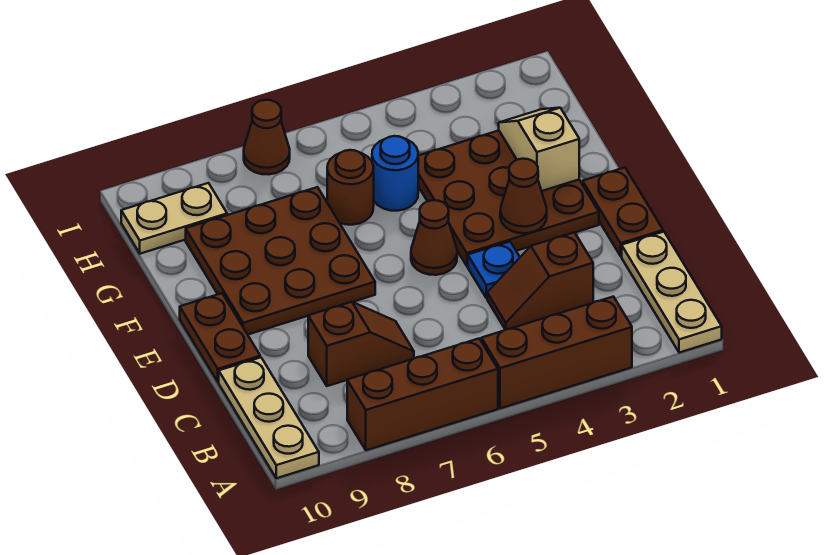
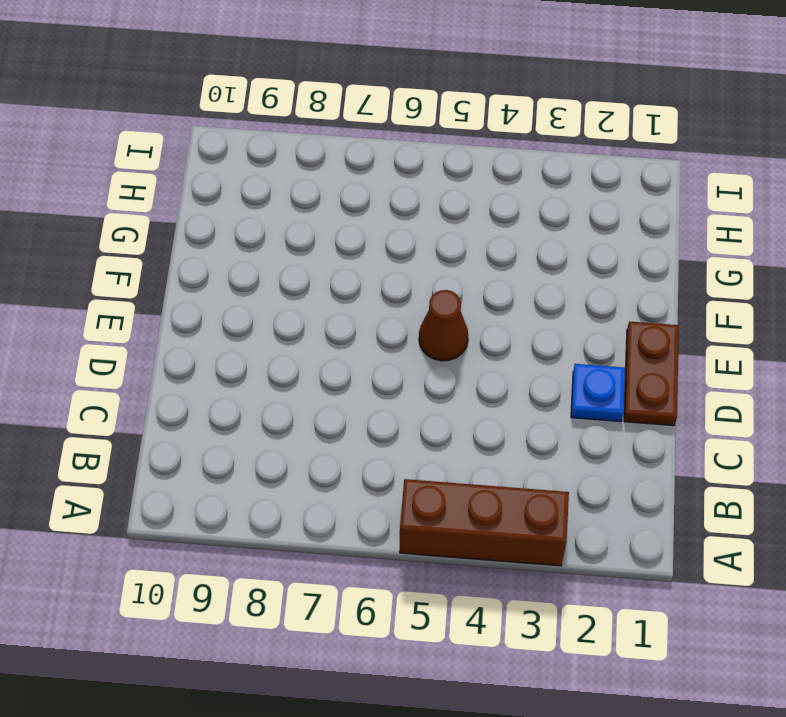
blue plate D2 level 1 -> blue plate D4 level 1
none -> tan plate A1:C1 level 1
none -> brown brick A6:A8 level 1
none -> tan plate A10:C10 level 1

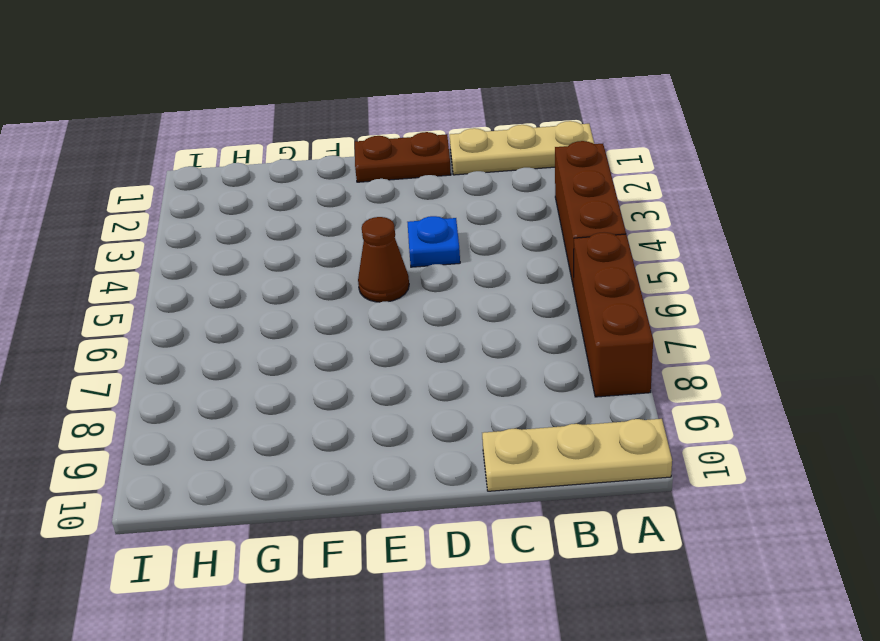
none -> brown slope C3:C4 level 1 top 3
none -> brown slope C7:C8 level 1 top 8
none -> brown plate D10:E10 level 1

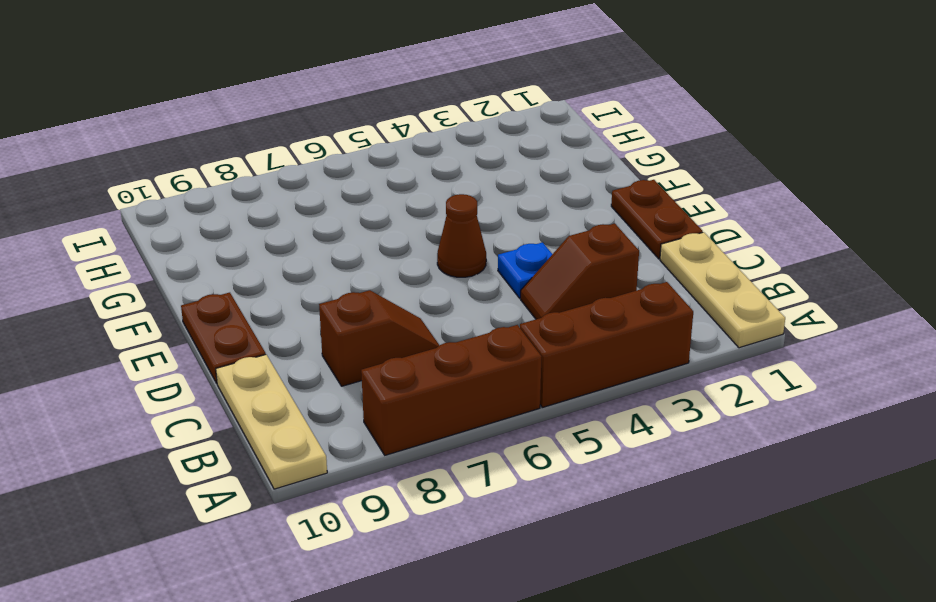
none -> brown plate E2:G4 level 1
none -> brown plate E7:G9 level 1
none -> blue round brick G5 level 1

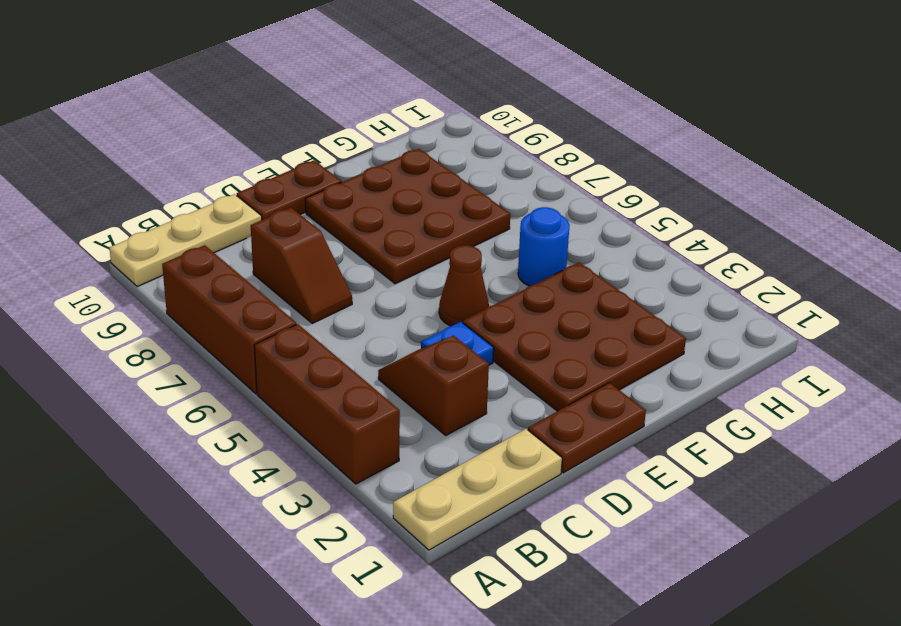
none -> brown round brick G6 level 1
none -> tan plate H9:H10 level 1
none -> brown cone I7 level 1

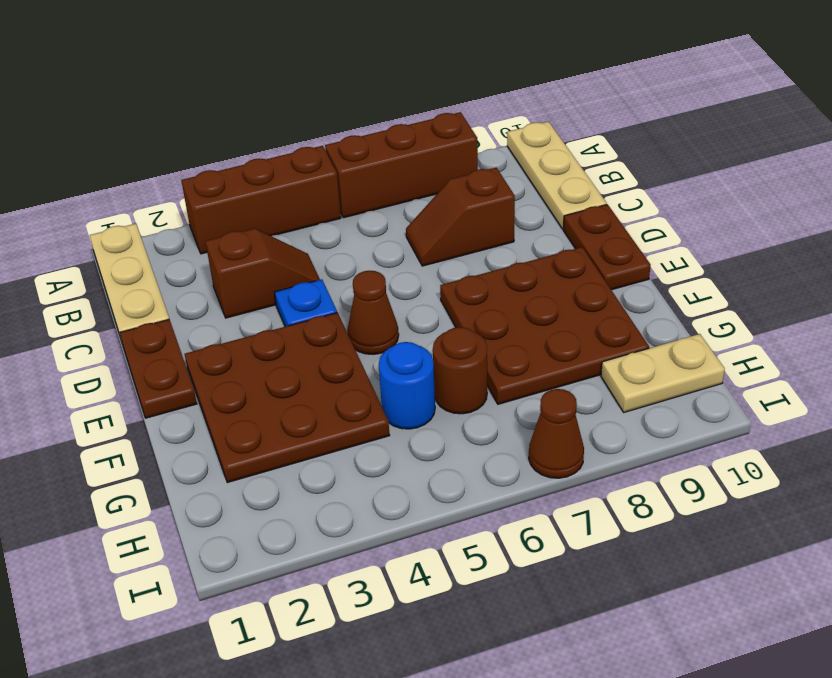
none -> brown cone E3 level 2
none -> tan slope F2:G2 level 2 top F

